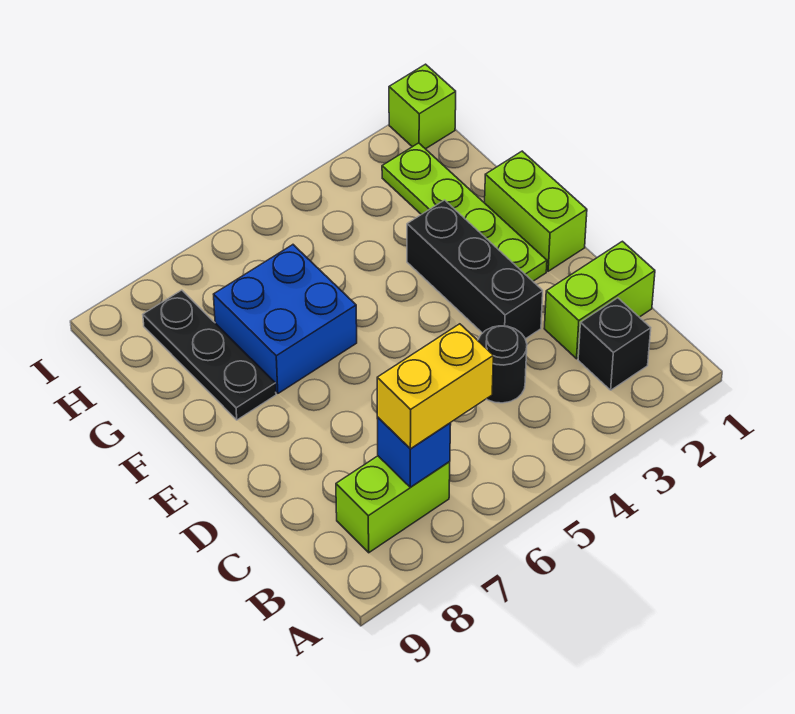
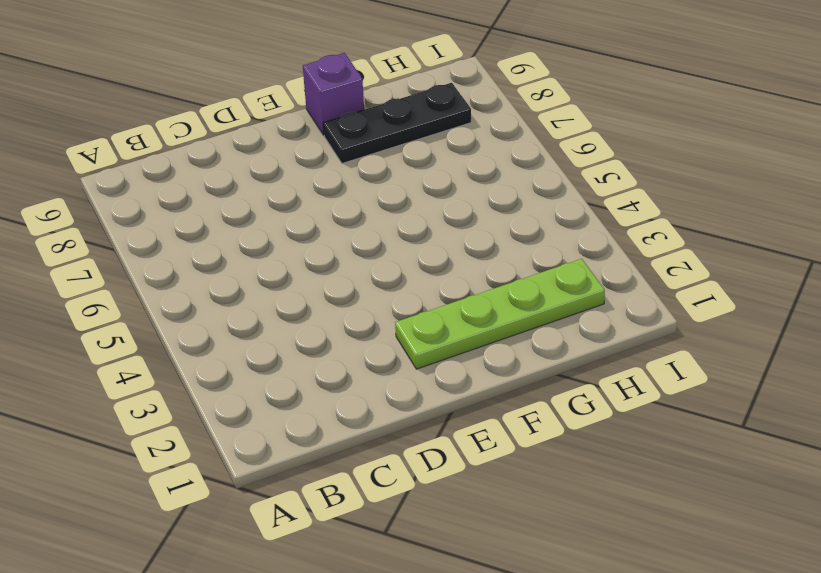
purple brick F9 level 1 -> none
none -> black brick B2 level 1
none -> lime brick B7:B8 level 1
none -> lime brick C1:C2 level 1

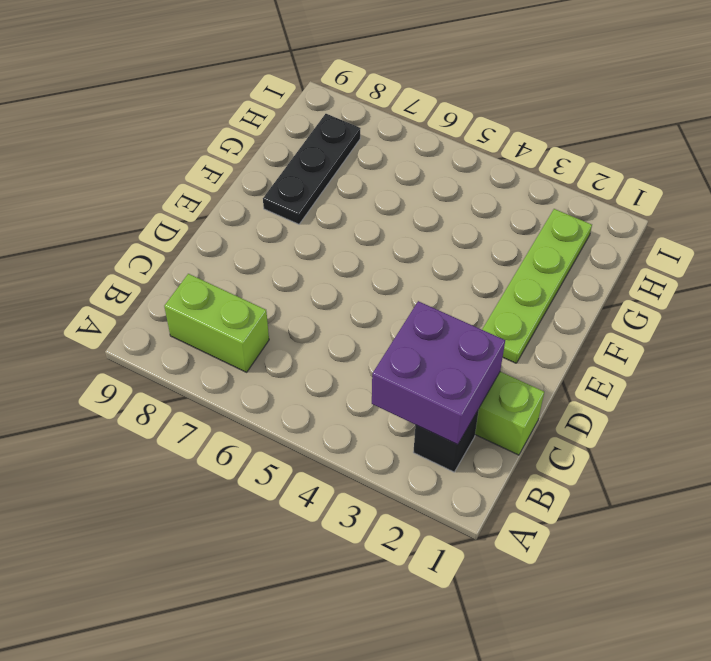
purple brick B2:C3 level 2 -> none
none -> black round brick C4 level 1
none -> black brick D3:F3 level 1
none -> lime brick E1:F1 level 1

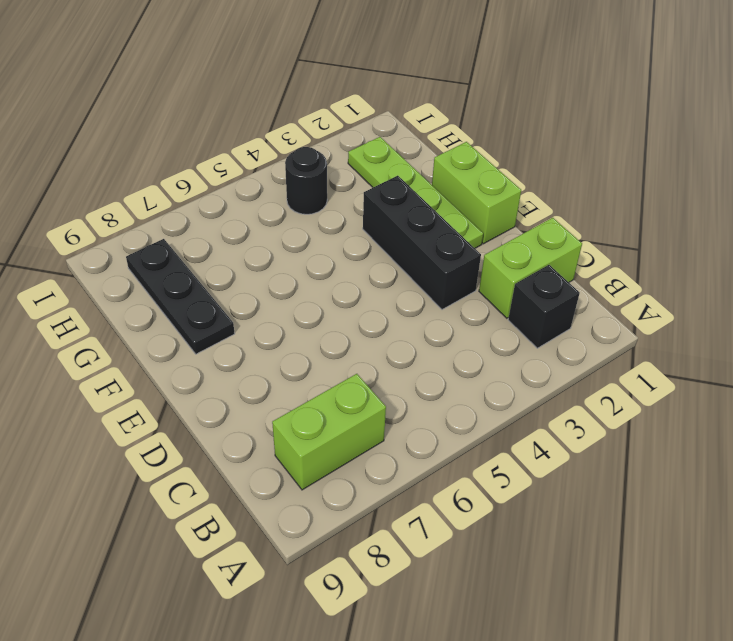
black round brick H4 level 1 -> black round brick C4 level 1
none -> blue brick F6:G7 level 1
none -> lime brick I1 level 1
none -> blue brick B7 level 2

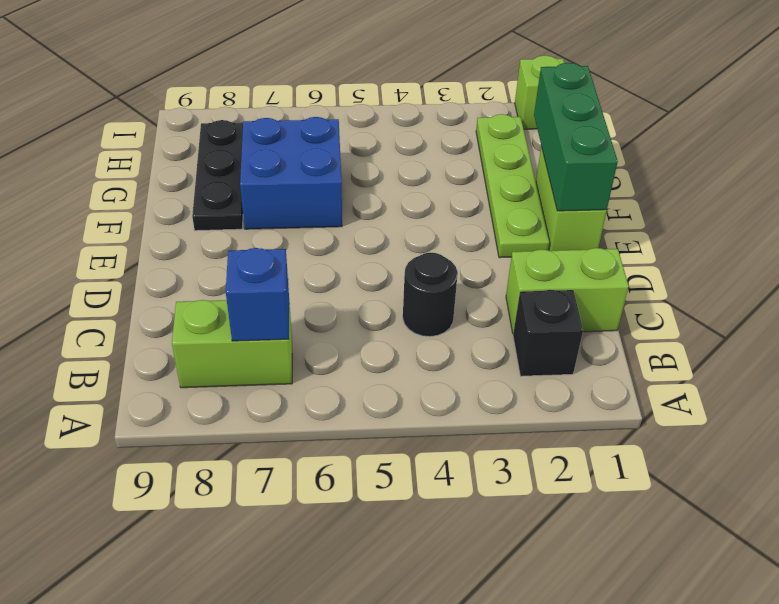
green brick E1:G1 level 2 -> none
none -> black brick D3:F3 level 1
none -> yellow brick B6:B7 level 3

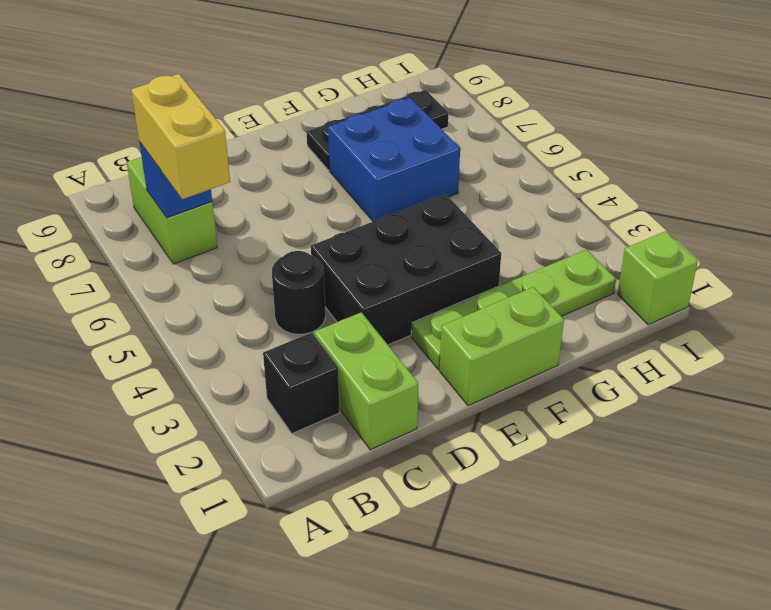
black brick D3:F4 level 1 -> black brick D3:F3 level 1

